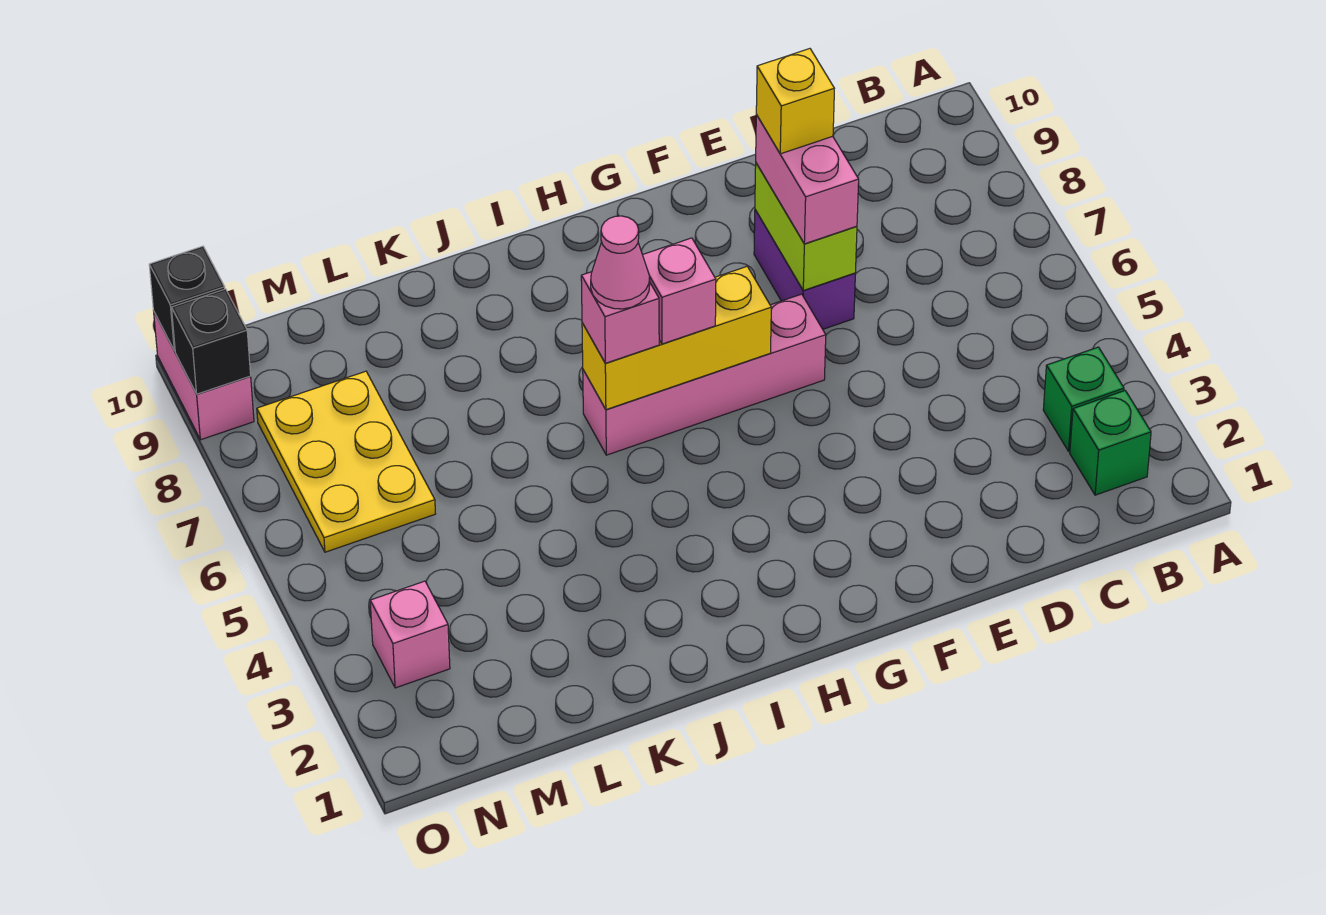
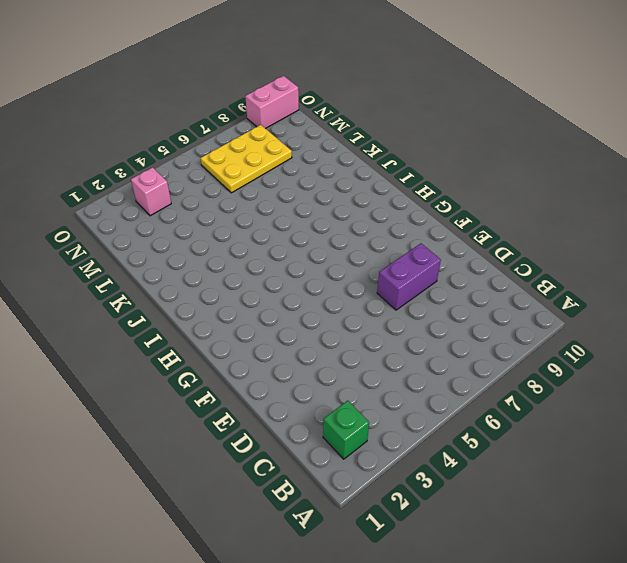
none -> green brick B3 level 1
none -> pink brick F6:I6 level 1
none -> lime brick E7:E8 level 2

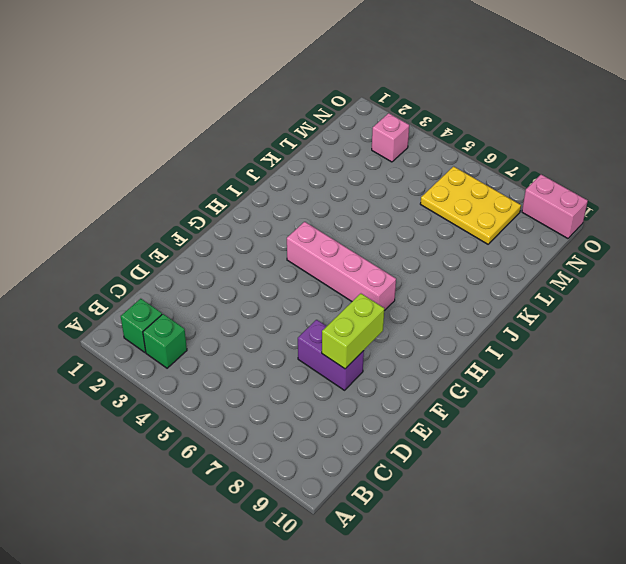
lime brick E8:F8 level 2 -> lime brick E7:E8 level 2
pink brick H4:H7 level 1 -> pink brick F6:I6 level 1
none -> yellow brick G6:I6 level 2
none -> black brick O9 level 2
none -> black brick O10 level 2

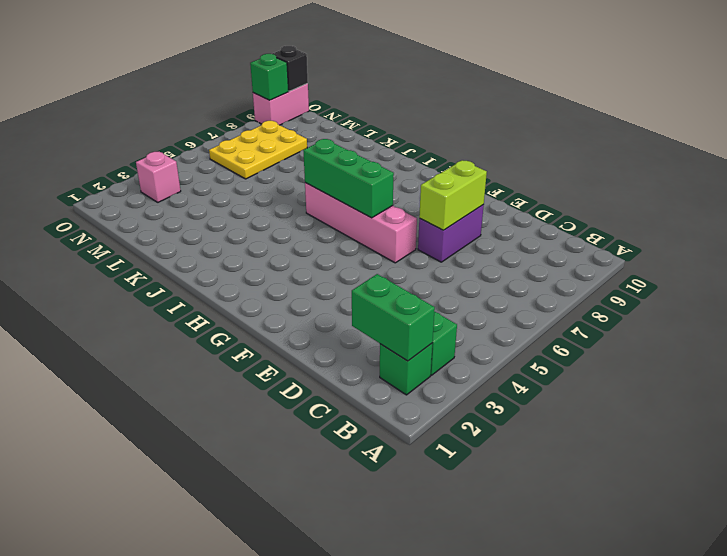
green brick B2:C2 level 2 -> none
green brick G6:I6 level 2 -> yellow brick G6:I6 level 2
green brick O9 level 2 -> black brick O9 level 2
none -> pink brick E7:E8 level 3
none -> pink brick H6 level 3
none -> pink brick I6 level 3

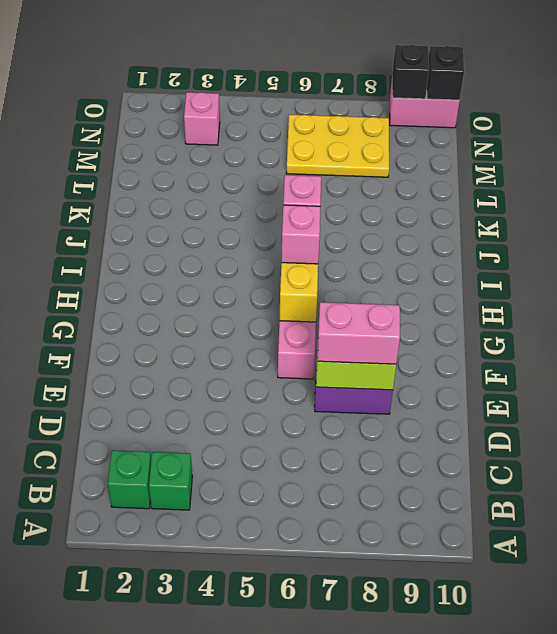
none -> yellow brick E8 level 4
none -> pink cone I6 level 4

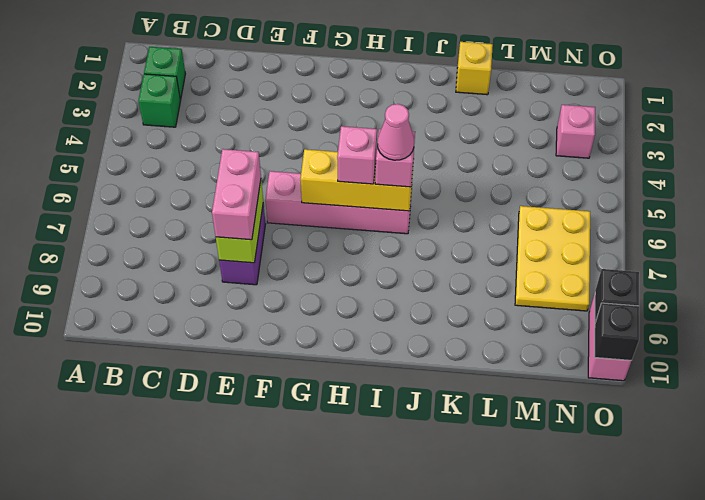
yellow brick K1 level 1 -> yellow brick E8 level 4

